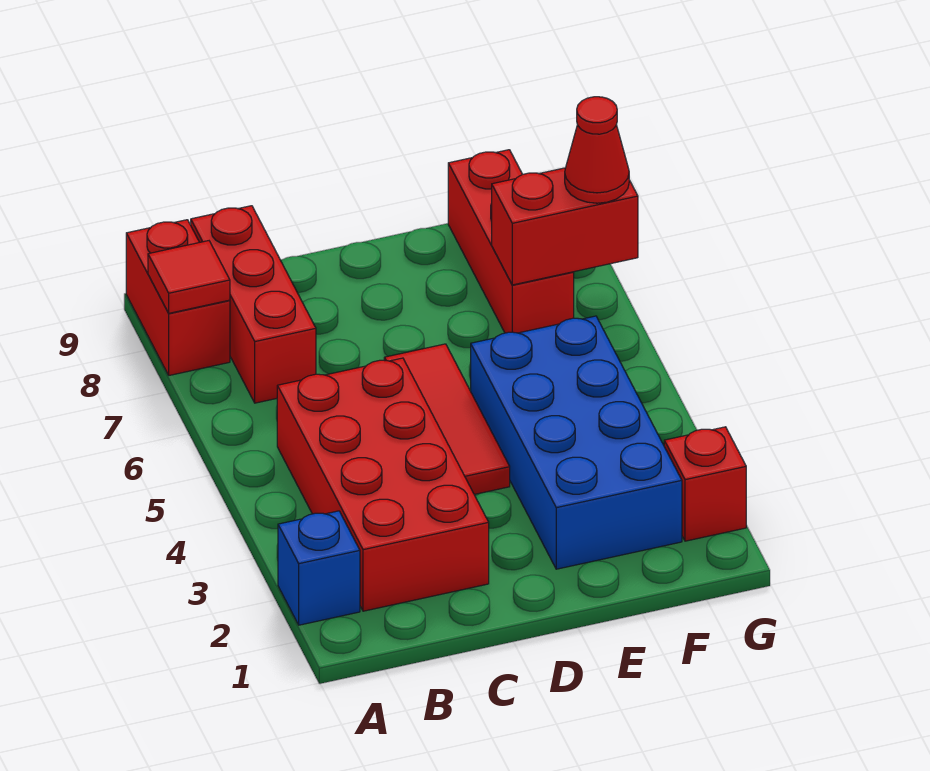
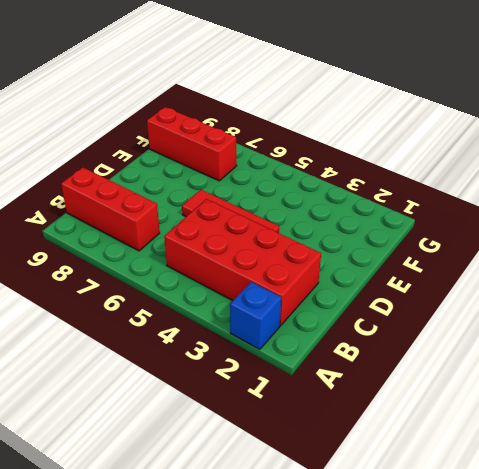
none -> red brick A8:A9 level 1
none -> blue brick E2:F5 level 1

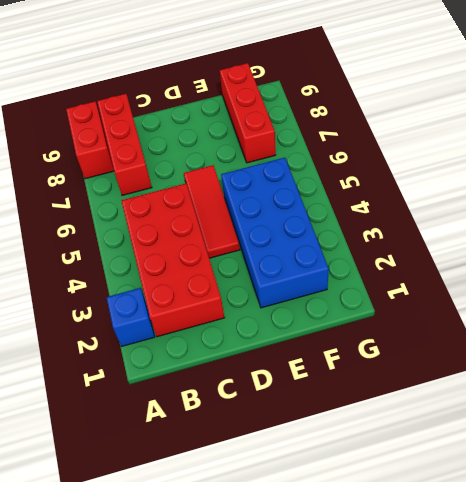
none -> red brick G2 level 1
none -> red tile A8 level 2

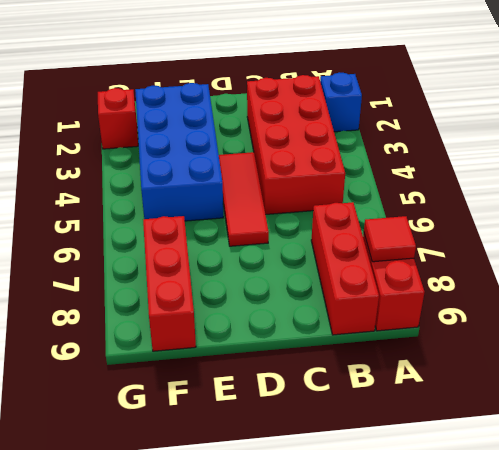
none -> red brick F7:G7 level 2
none -> red cone G7 level 3

